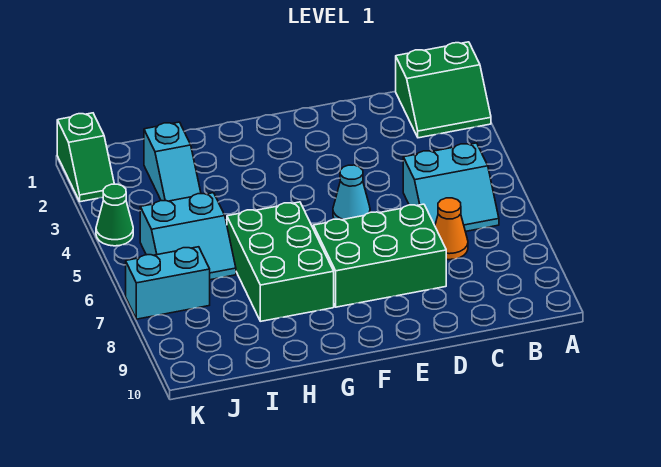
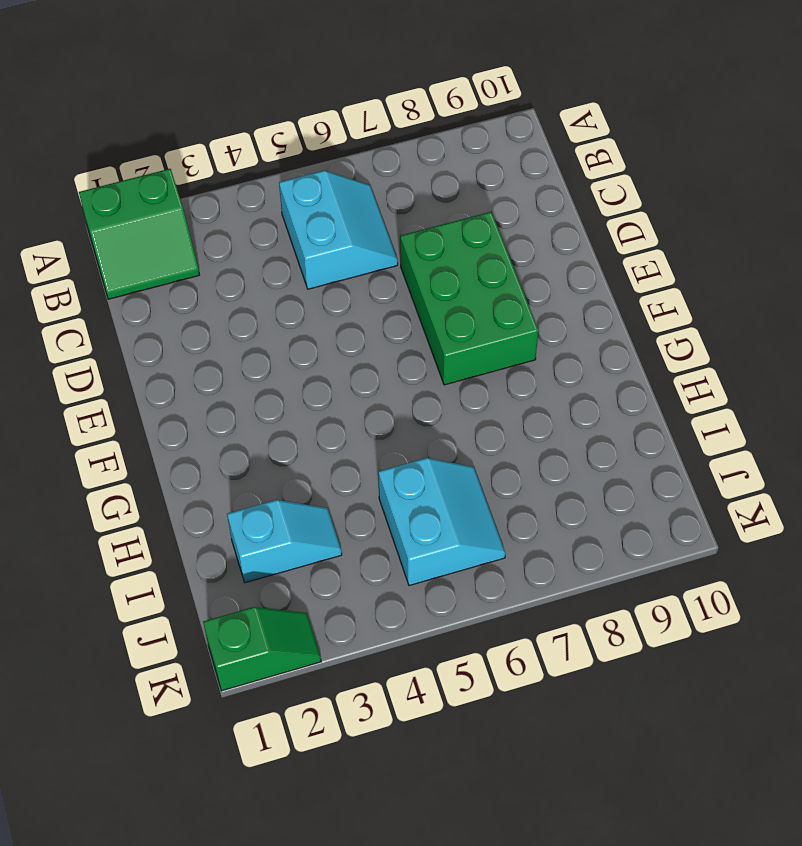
green slope A1:B2 level 1 top A -> green slope A1:B2 level 1 top 1
none -> orange cone C7 level 1
none -> cyan cone E5 level 1

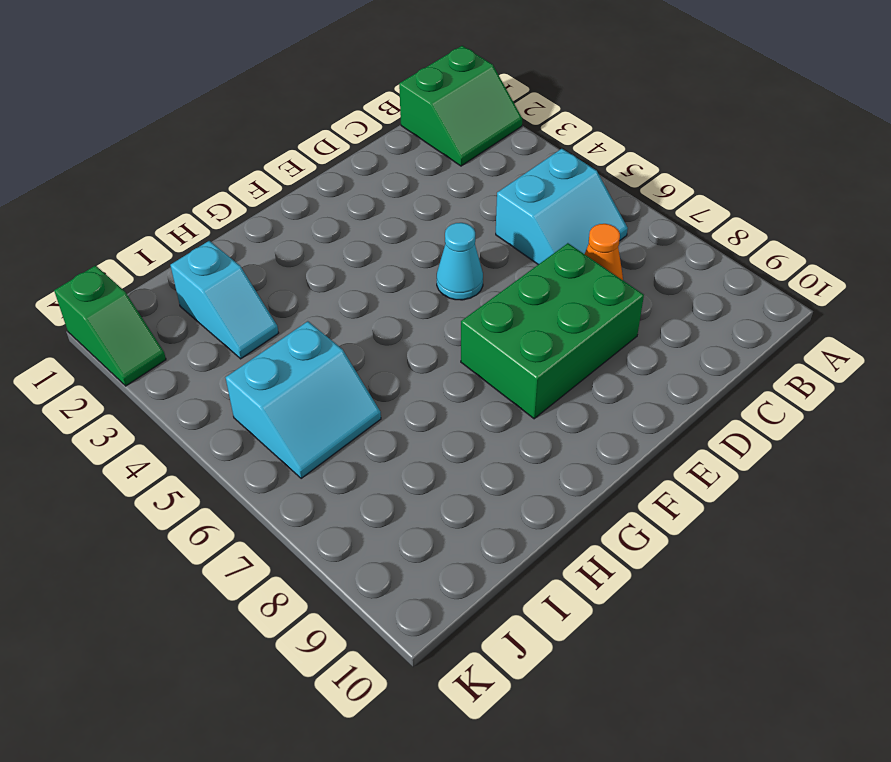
none -> green brick G6:H8 level 1
none -> cyan brick J7:K7 level 1

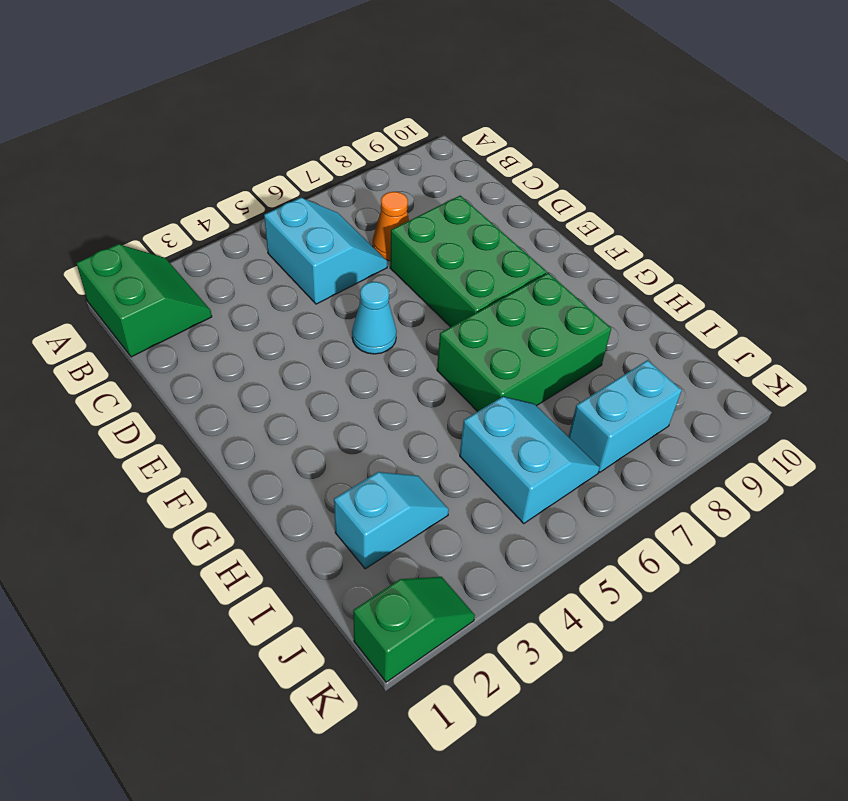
cyan brick J7:J8 level 1 -> cyan brick J7:K7 level 1
none -> green cone K4 level 1

